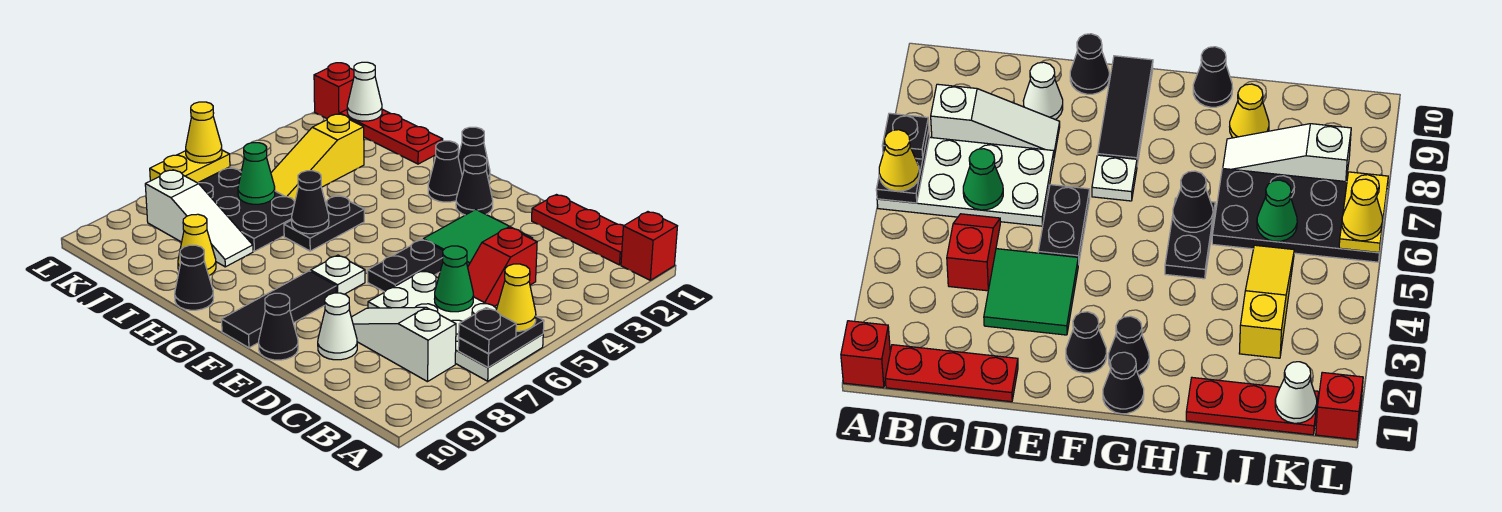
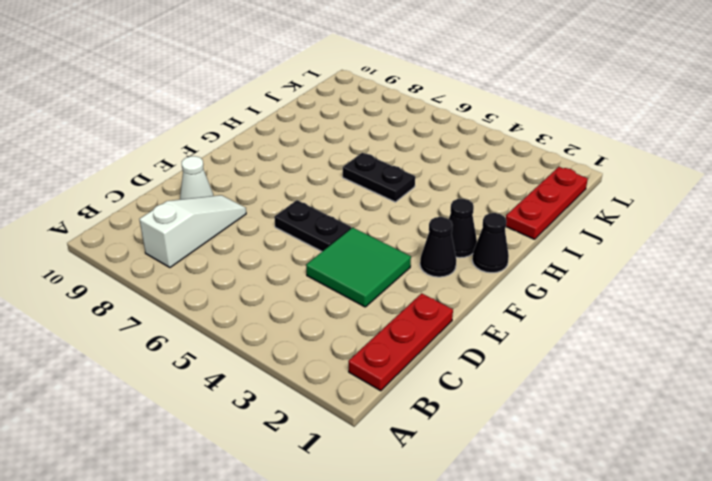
none -> red brick A1 level 1
none -> white plate A6:D7 level 1
none -> red slope C4:C5 level 1 top 4
none -> black cone E10 level 1

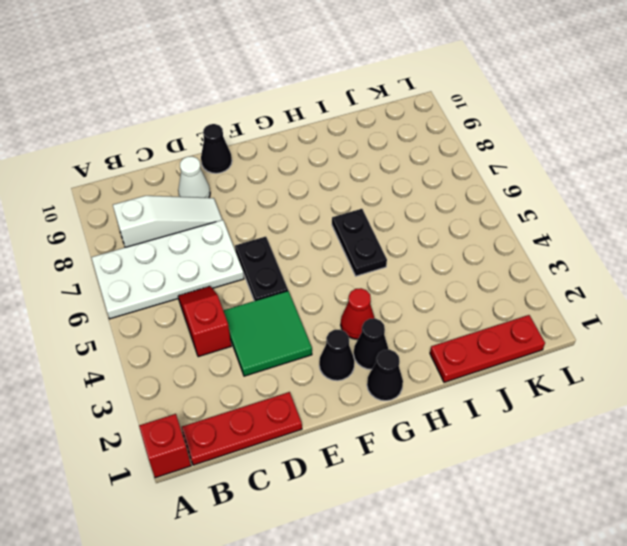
red cone G3 level 1 -> none
none -> white plate F7 level 1
none -> black tile F8:F10 level 1
none -> black cone H10 level 1
none -> black plate I6:L7 level 1

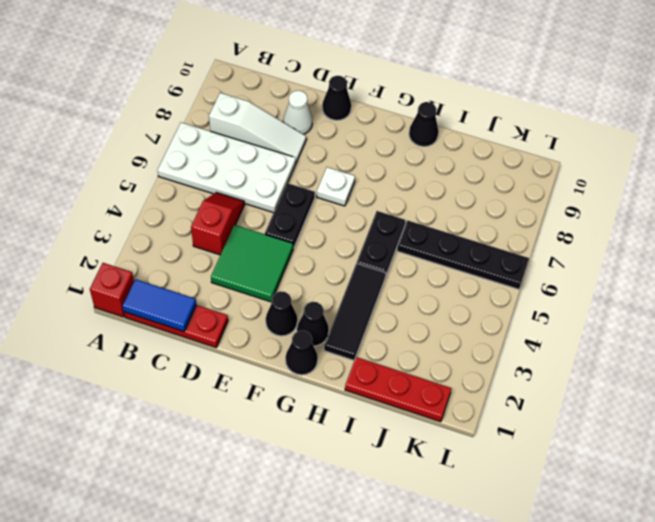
blue tile B1:C1 level 2 -> none
black tile H2:H4 level 1 -> black tile F8:F10 level 1
black plate I6:L6 level 1 -> black plate I6:L7 level 1
none -> white slope I8:K8 level 1 top K
none -> yellow cone I9 level 1
none -> yellow slope J3:J5 level 1 top 3
none -> red brick L1 level 1

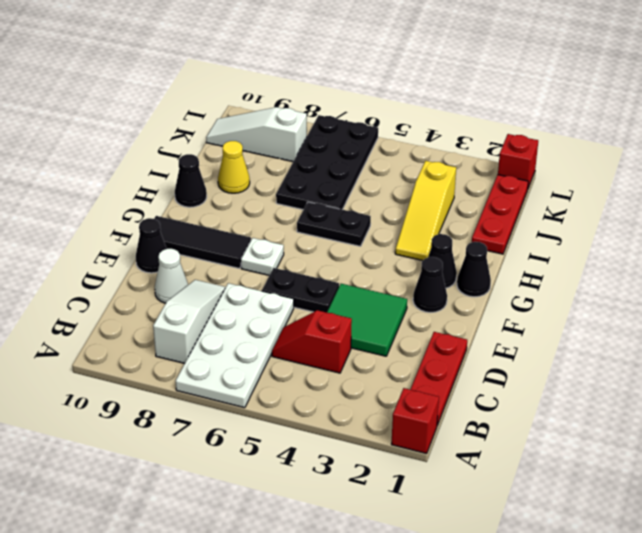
yellow slope H3:J3 level 1 top J -> yellow slope J3:J5 level 1 top 3
white slope K8:K10 level 1 top 8 -> white slope I8:K8 level 1 top K
none -> black plate A6:A7 level 2
none -> green cone C6 level 2
none -> black cone H6 level 2
none -> green cone J6 level 2

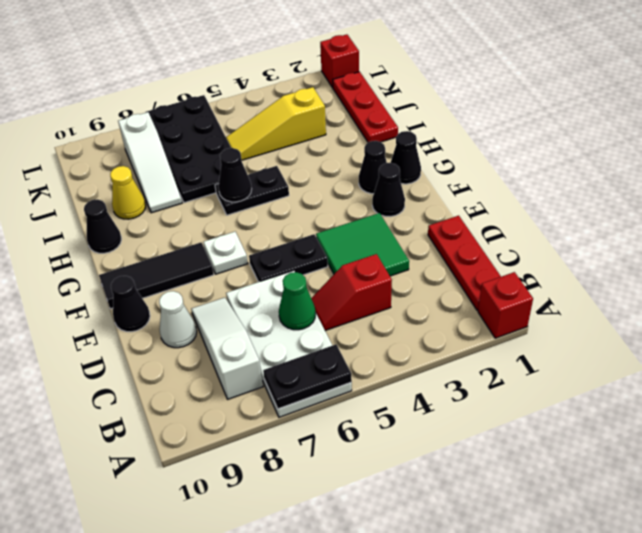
none -> green cone J6 level 2
none -> white cone K1 level 2
none -> yellow plate L6:L7 level 2
none -> yellow cone A6 level 3

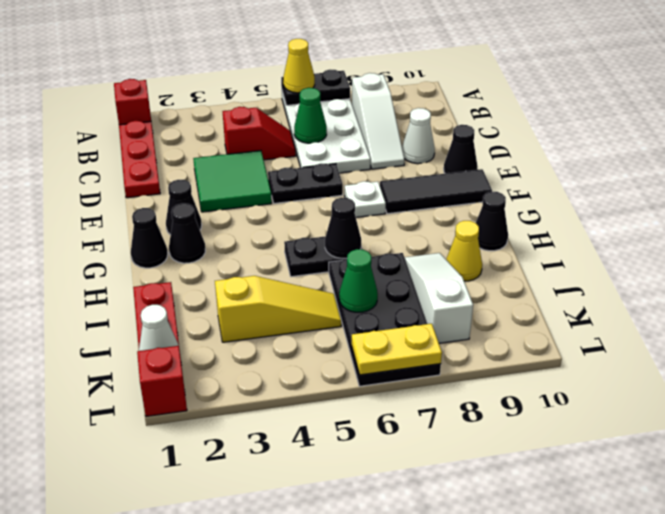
none -> black plate A7 level 3
none -> yellow cone L6 level 3

